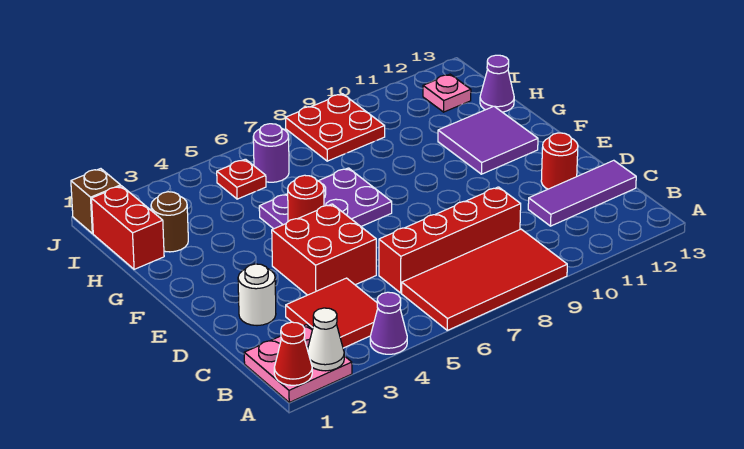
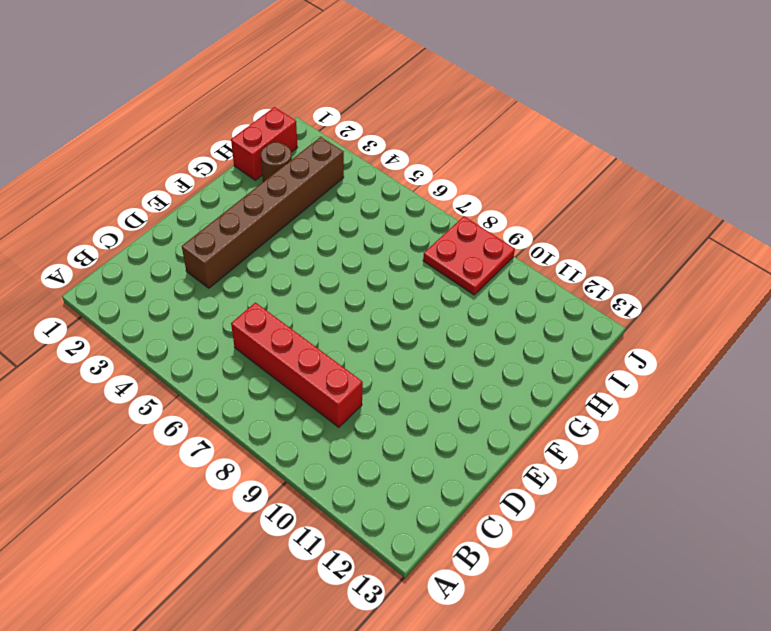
brown brick D3:I3 level 1 -> none
none -> pink plate A1:B2 level 1
none -> purple cone A4 level 1
none -> red tile A6:B9 level 1

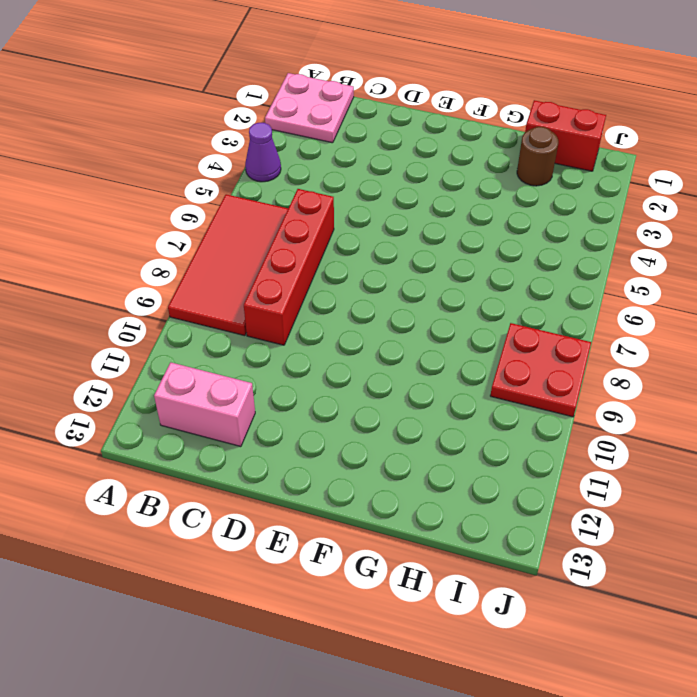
pink brick B12:C12 level 1 -> purple tile C11:C13 level 1
none -> red tile B3:C4 level 1
none -> white round brick D2 level 1
none -> red brick D4:E5 level 1

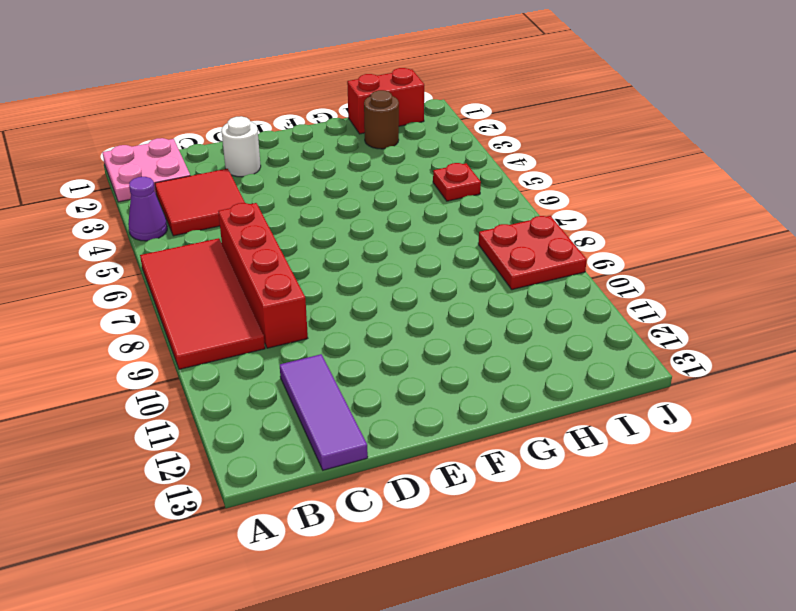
none -> red brick D4:E5 level 1
none -> red round brick D12 level 1
none -> purple plate F5:G7 level 1

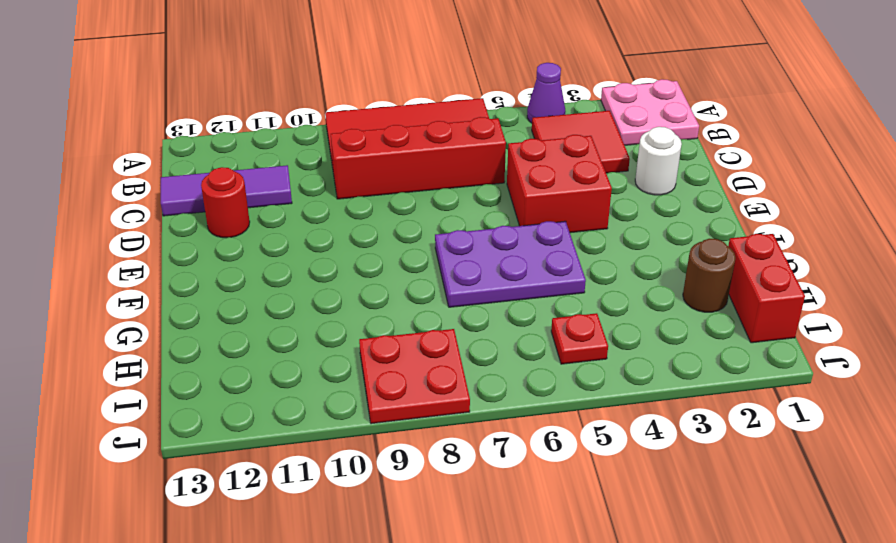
none -> purple tile F11:G12 level 1
none -> purple cone H13 level 1
none -> purple round brick I6 level 1

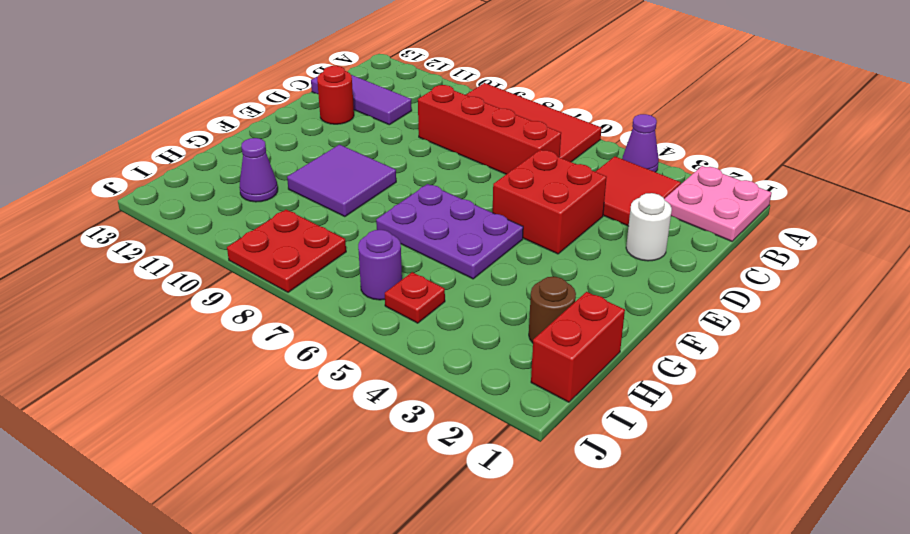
purple tile F9:G10 level 1 -> purple tile F11:G12 level 1
purple cone H11 level 1 -> purple cone H13 level 1
none -> pink plate I12 level 1
none -> brown brick J1 level 1
none -> red cone A1 level 2

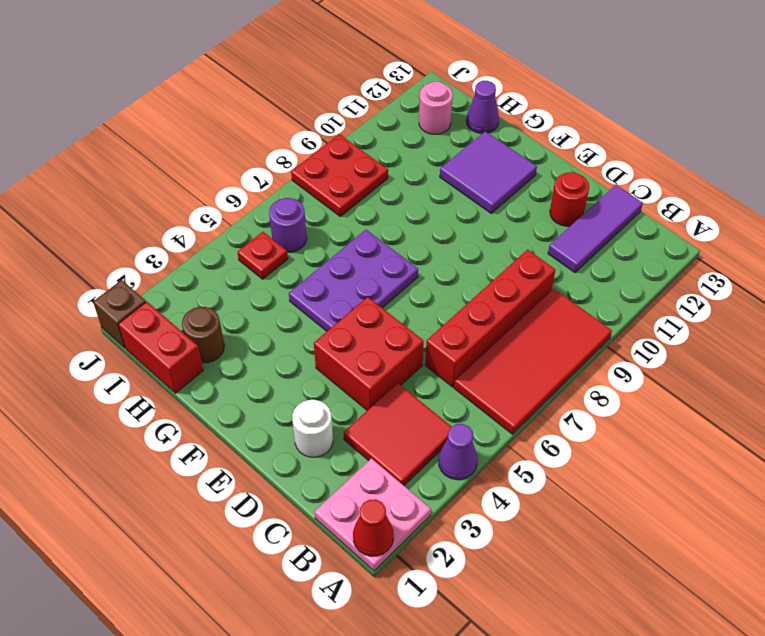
pink round brick I12 level 1 -> pink plate I12 level 1
none -> white cone A2 level 2
none -> red round brick F5 level 2

